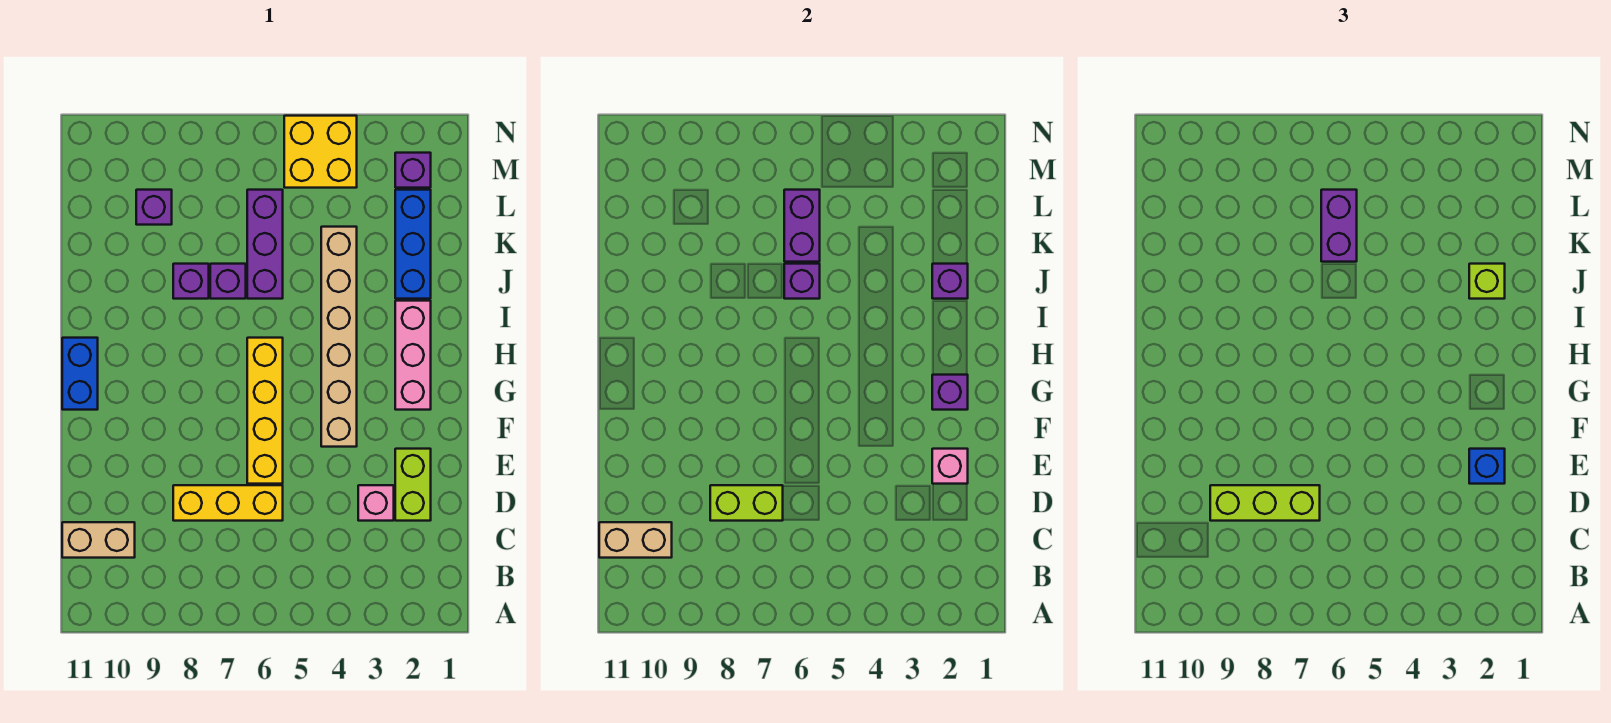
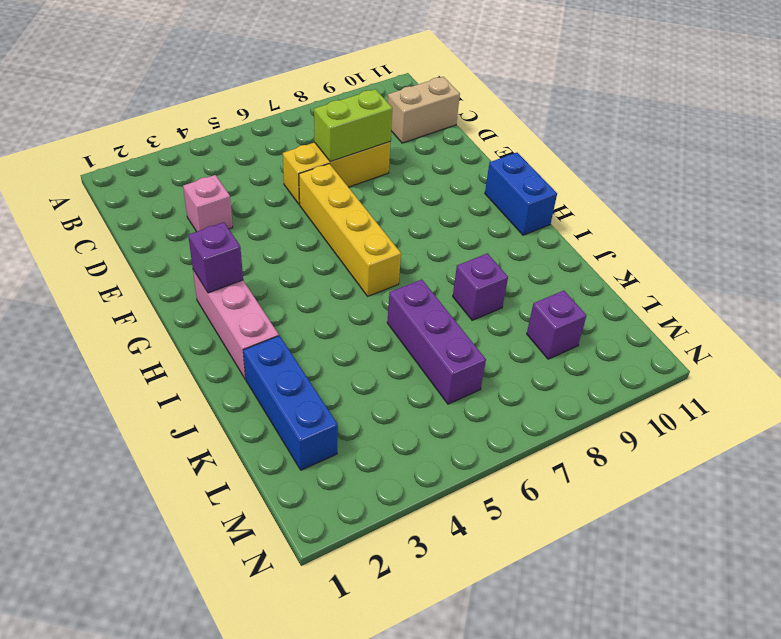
none -> lime brick D2:E2 level 1
none -> tan brick F4:K4 level 1
none -> purple brick J7 level 1

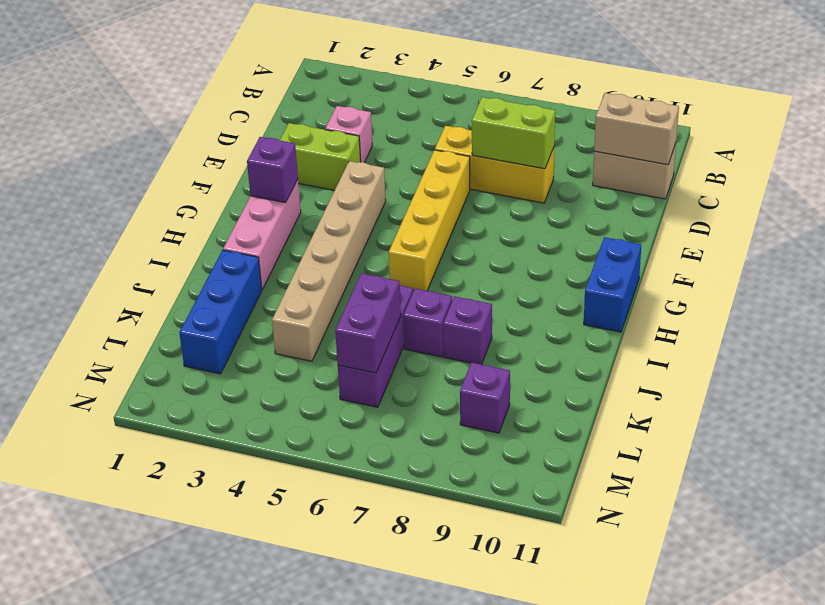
lime brick E2:E3 level 1 -> lime brick D2:E2 level 1
none -> purple brick M2 level 1
none -> yellow brick M4:N5 level 1
none -> pink brick E2 level 2

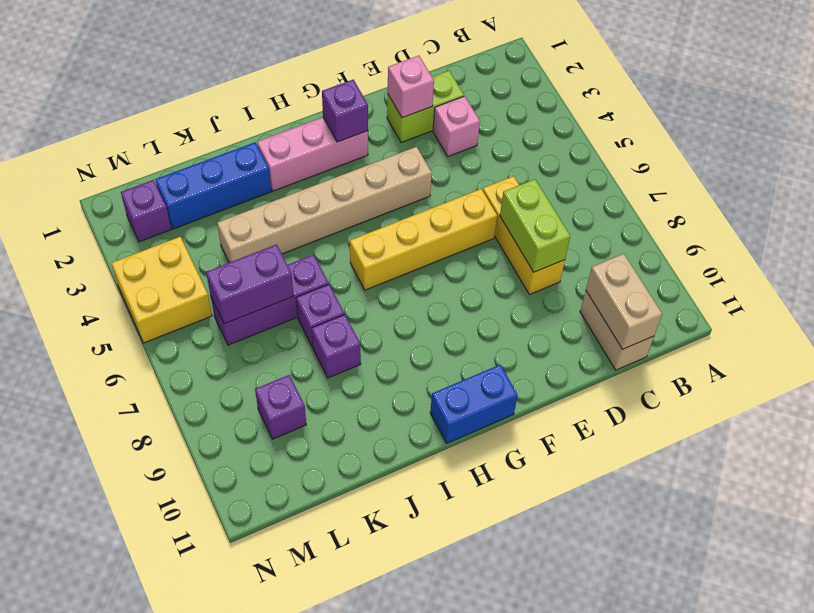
none -> purple brick J2 level 2
none -> purple brick J6 level 2
none -> lime brick D7:D9 level 3

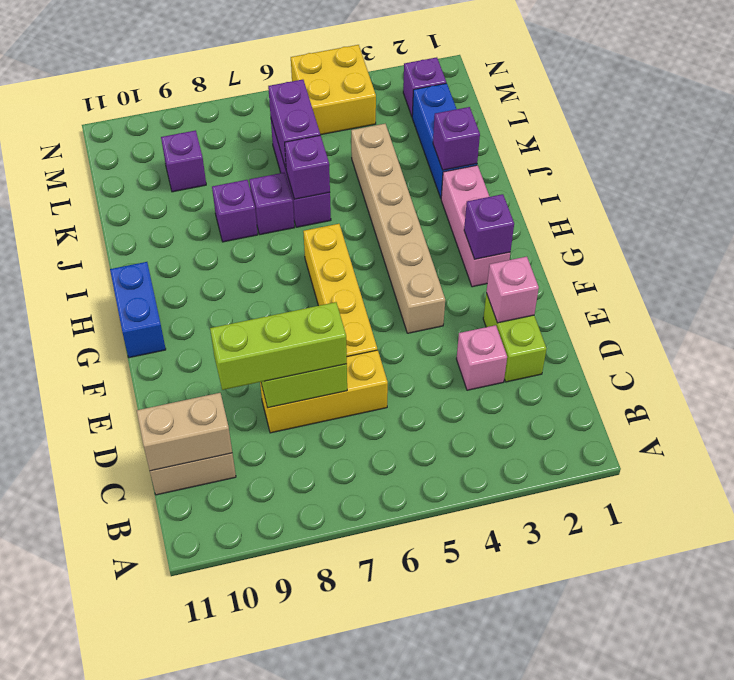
none -> blue brick E2 level 3
none -> lime brick J2 level 3
none -> purple brick K6:L6 level 3

